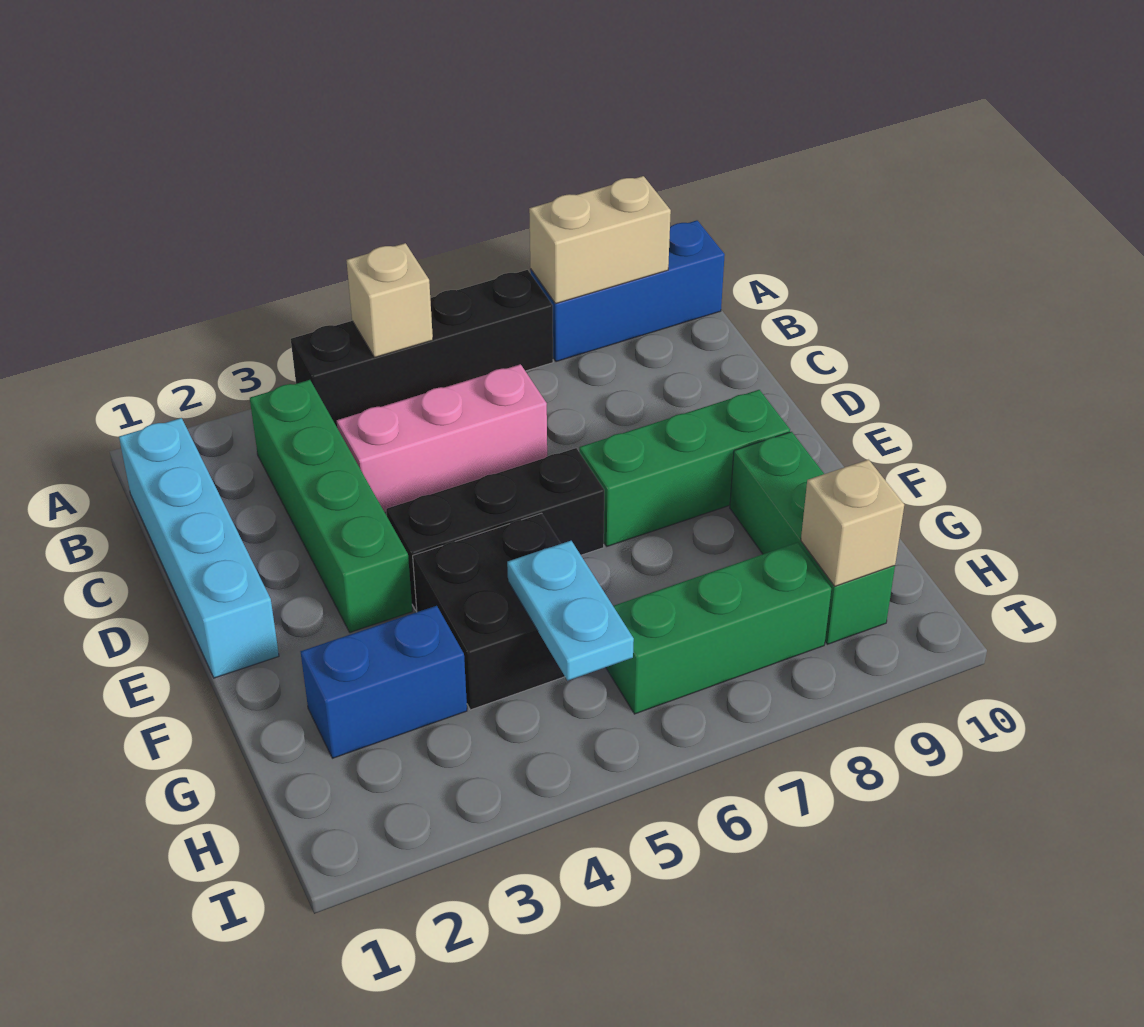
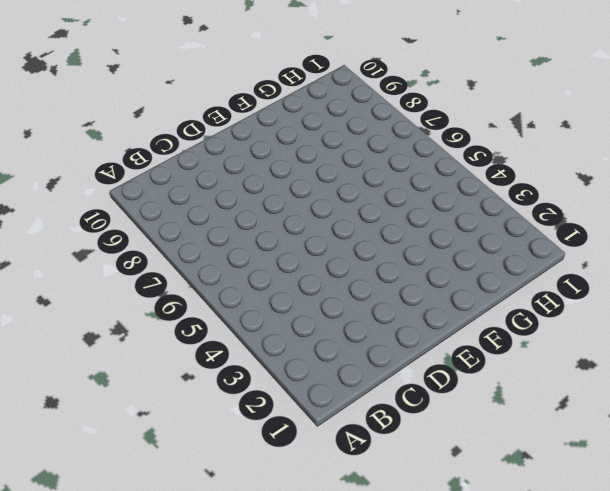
none -> black brick A4:A7 level 1
none -> blue brick A8:A10 level 1
none -> cyan brick B1:E1 level 1

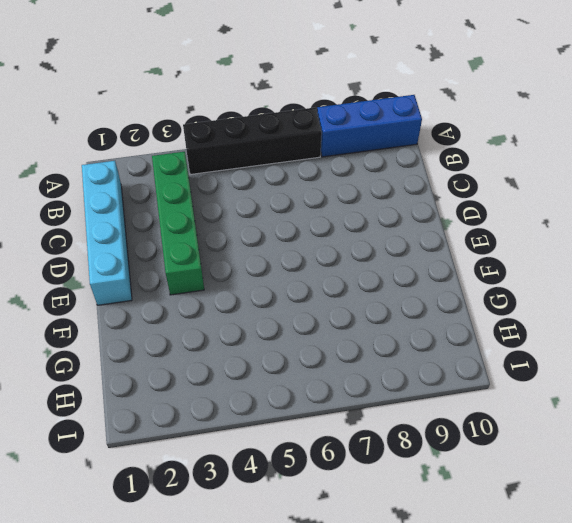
none -> pink brick C4:C6 level 1
none -> black brick E4:E6 level 1
none -> green brick E7:E9 level 1

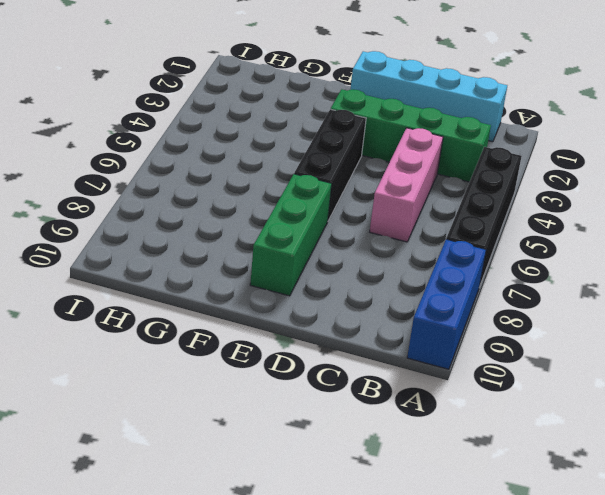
none -> black brick F4:G5 level 1
none -> green brick F9:H9 level 1
none -> blue brick G2:G3 level 1

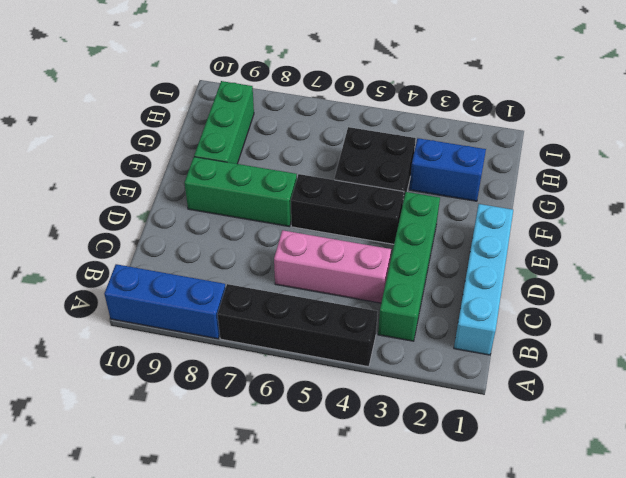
none -> green brick H6:H8 level 1
none -> tan brick A5 level 2
none -> tan brick A8:A9 level 2

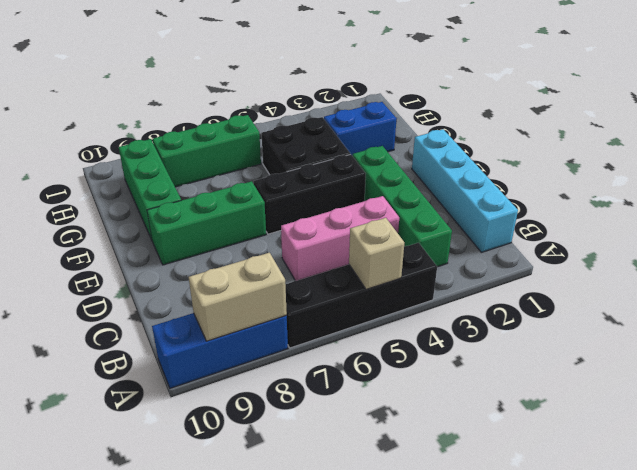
none -> cyan plate G5:H5 level 2
none -> tan brick H9 level 2

